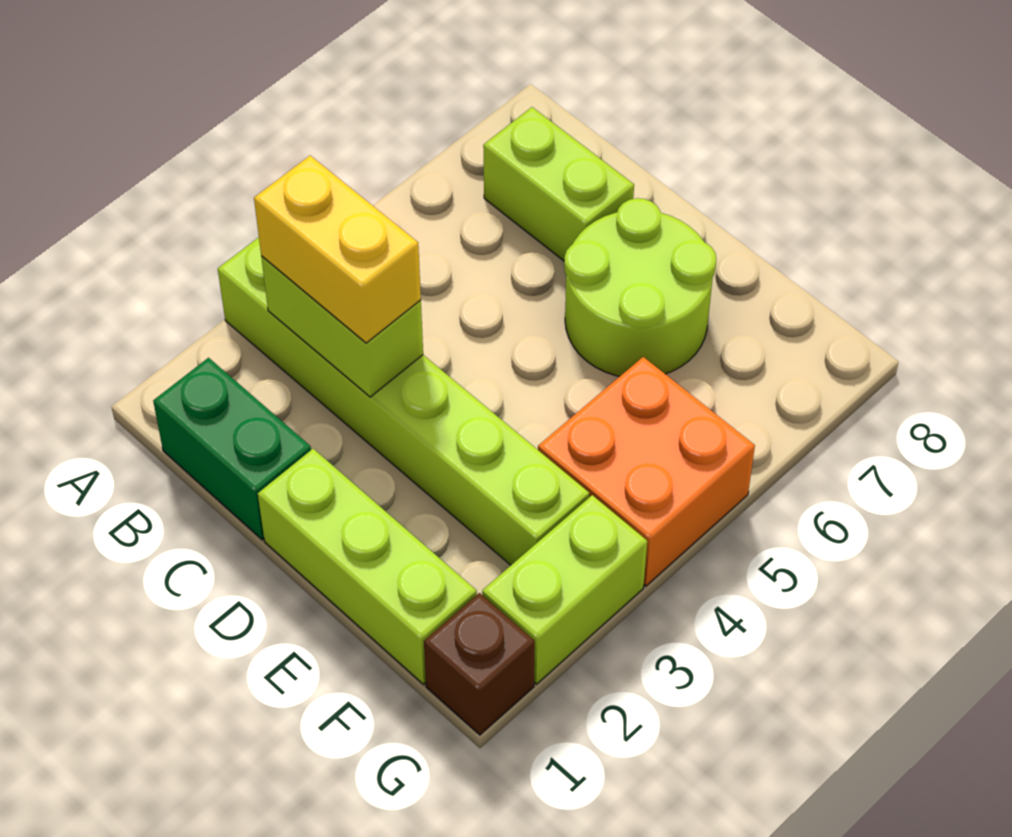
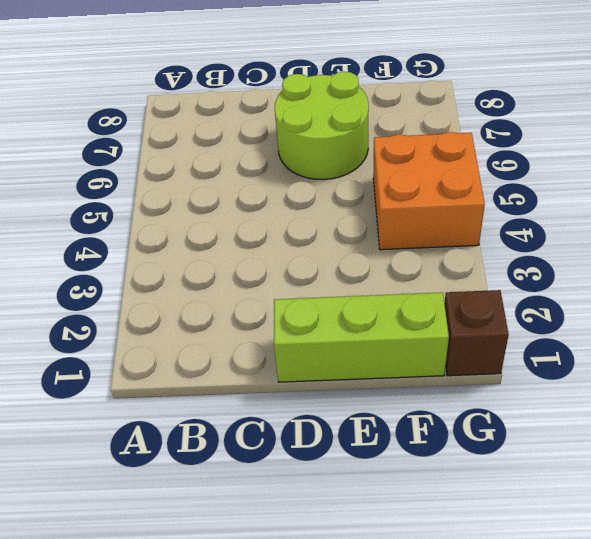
none -> lime brick A3:F3 level 1
none -> green brick B1:C1 level 1

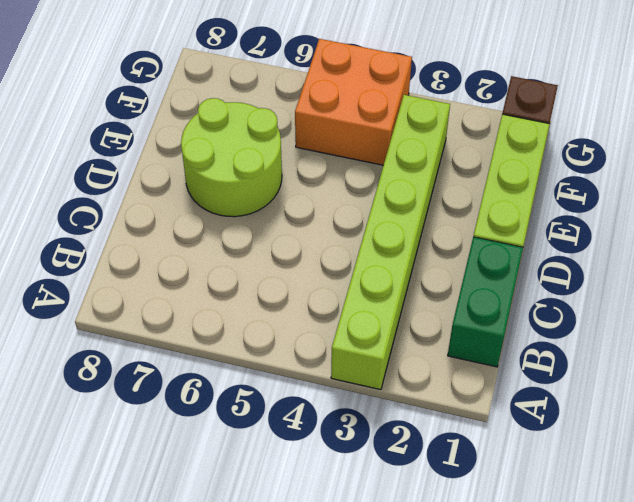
none -> lime brick B7:C7 level 1
none -> lime brick G2:G3 level 1

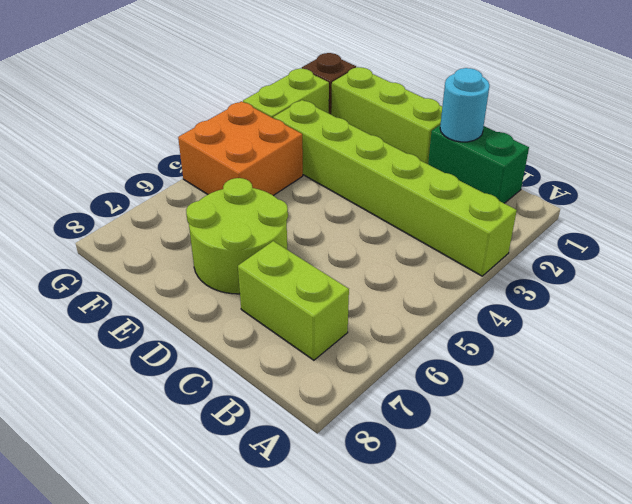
cyan round brick C1 level 2 -> none
none -> lime brick B3:C3 level 2
none -> yellow brick B3:C3 level 3

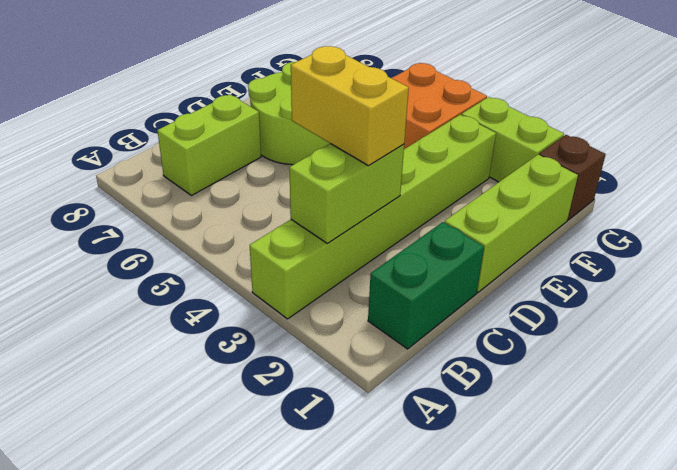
yellow brick C3:C4 level 3 -> yellow brick B3:C3 level 3

